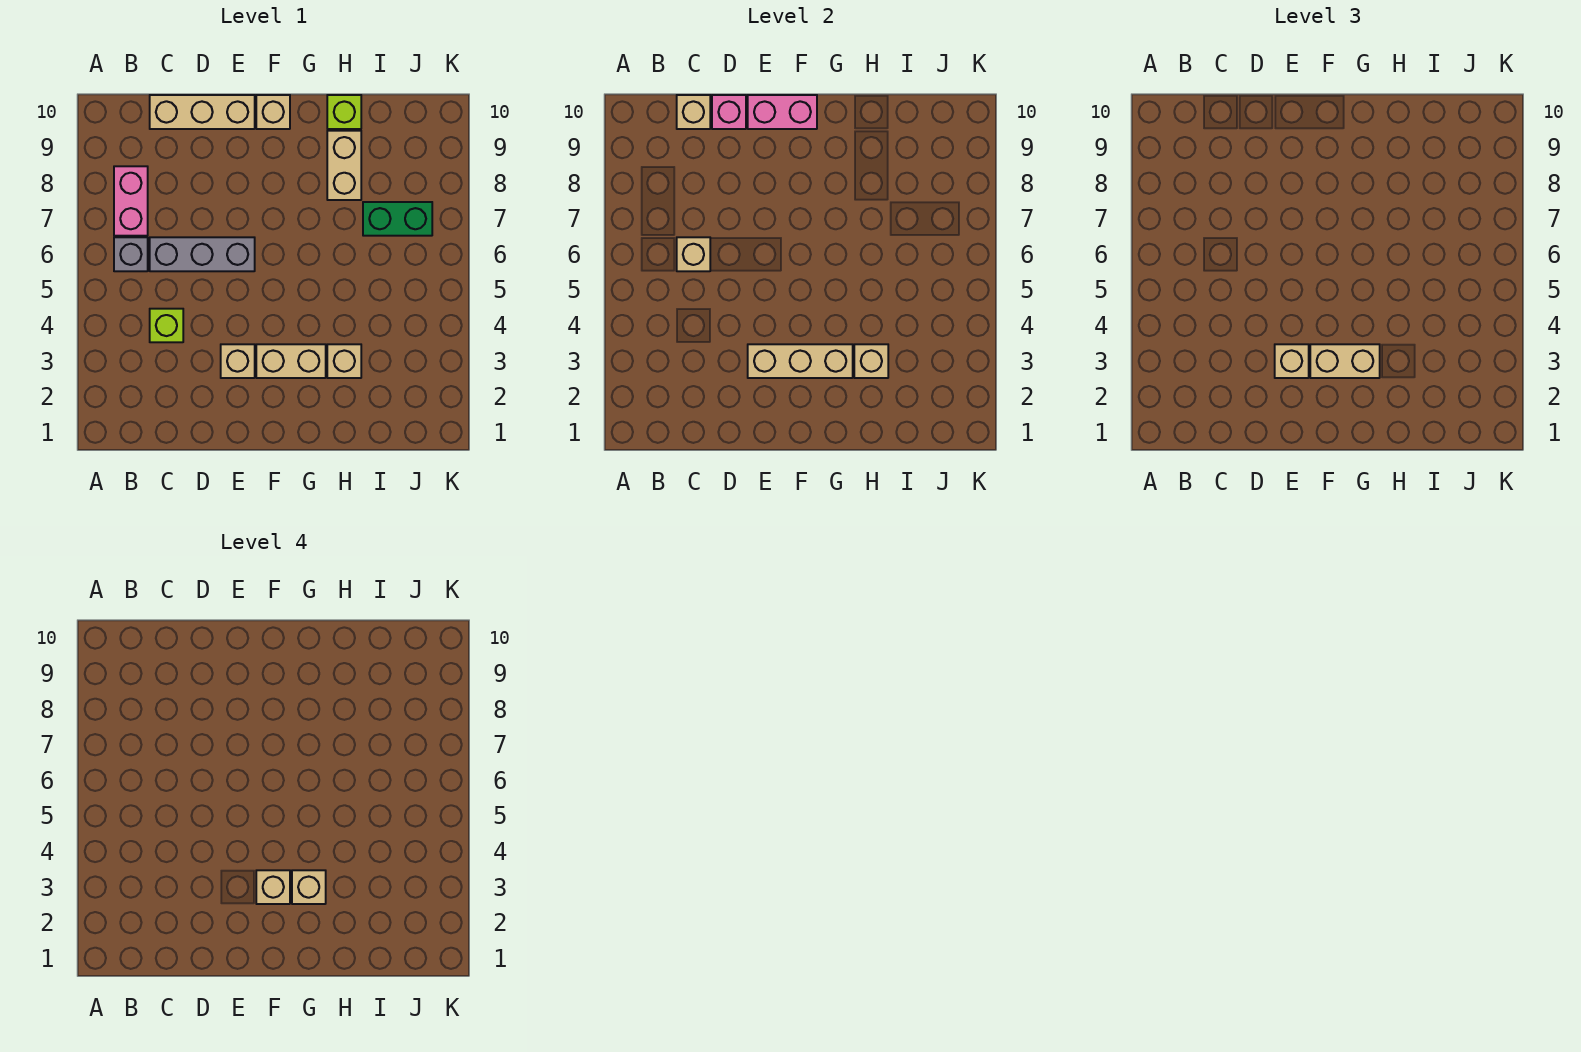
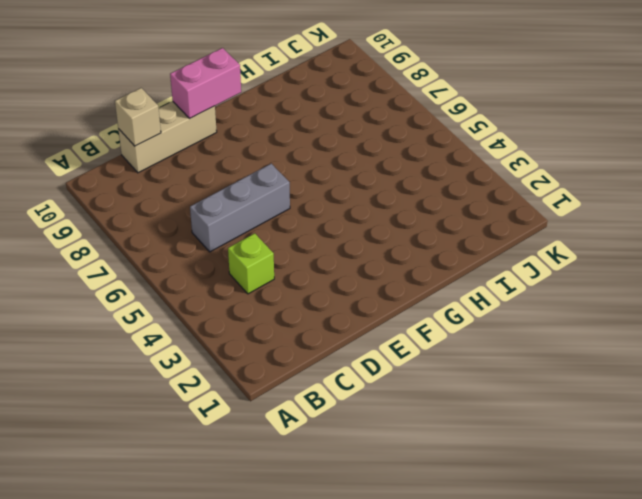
none -> grey brick B6 level 1
none -> pink brick B7:B8 level 1
none -> tan brick E3 level 1

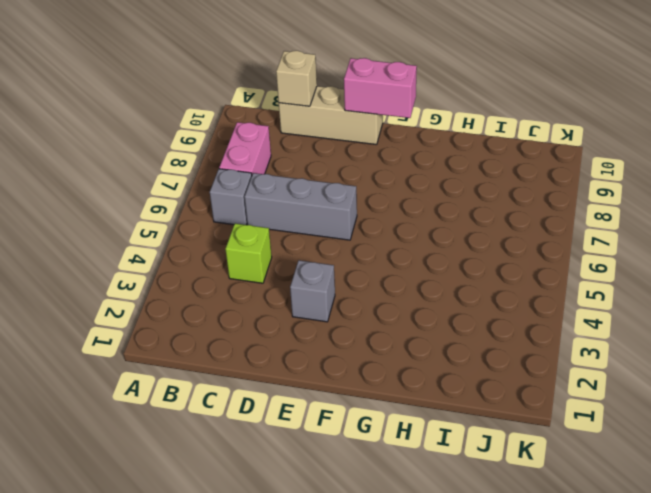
grey brick E3 level 1 -> tan brick E3 level 1
none -> tan brick F3:G3 level 1
none -> tan brick F10 level 1
none -> tan brick H3 level 1

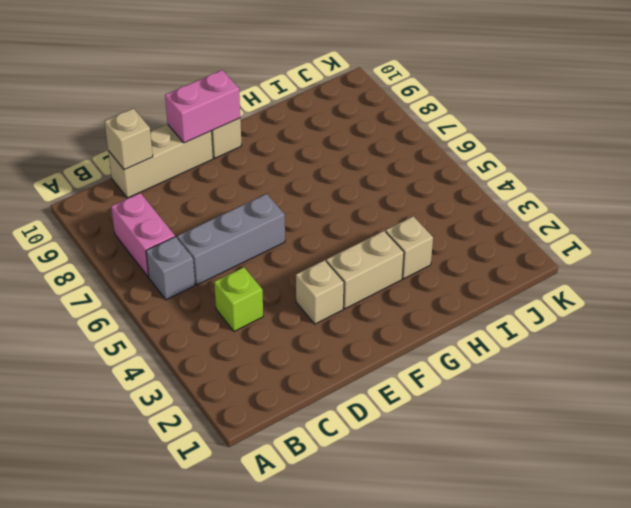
none -> tan brick H8:H9 level 1
none -> lime brick H10 level 1
none -> green brick I7:J7 level 1

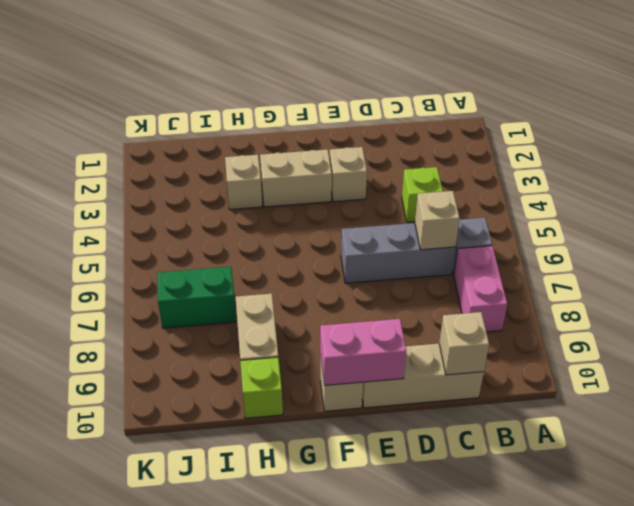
none -> pink brick D10 level 2
none -> tan brick E3:G3 level 2
none -> tan brick H3 level 2

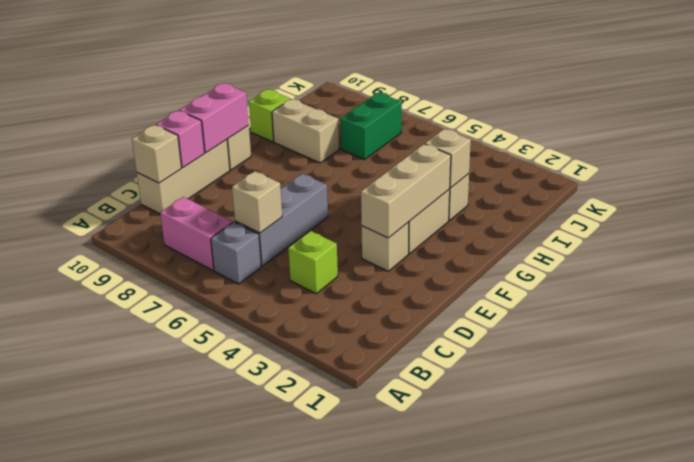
none -> tan brick E3 level 3
none -> tan brick F3:G3 level 3
none -> tan brick F3 level 4

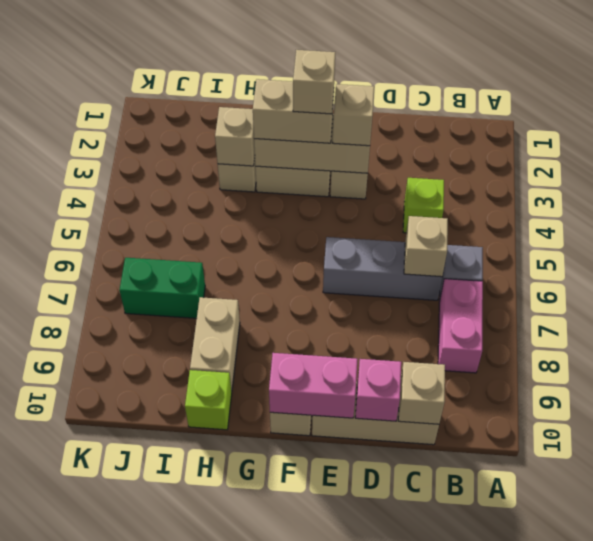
none -> tan brick G3 level 4

